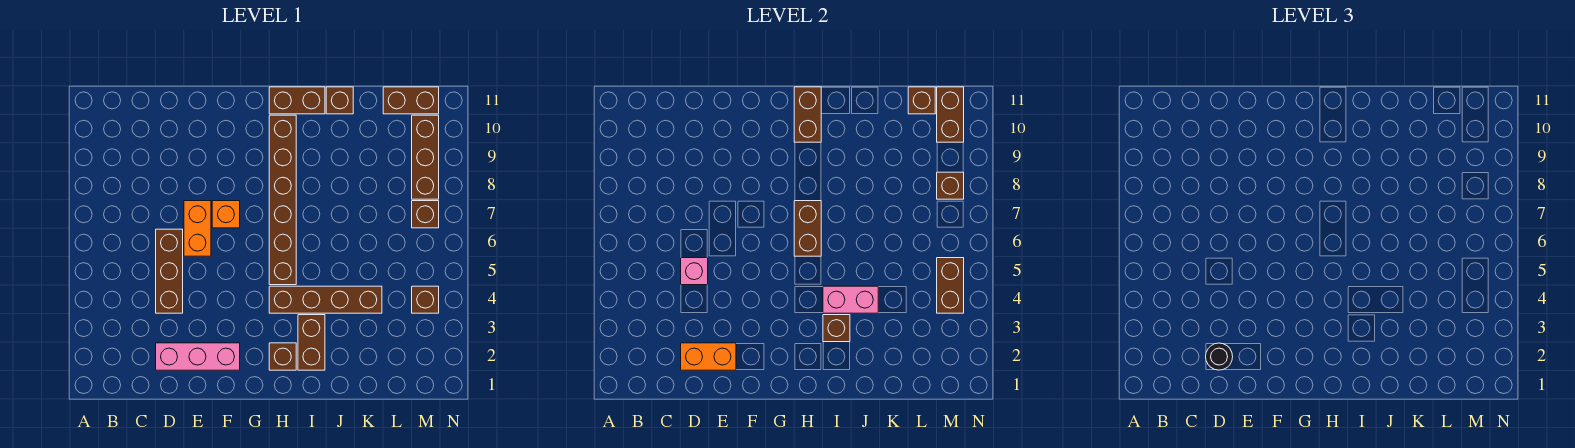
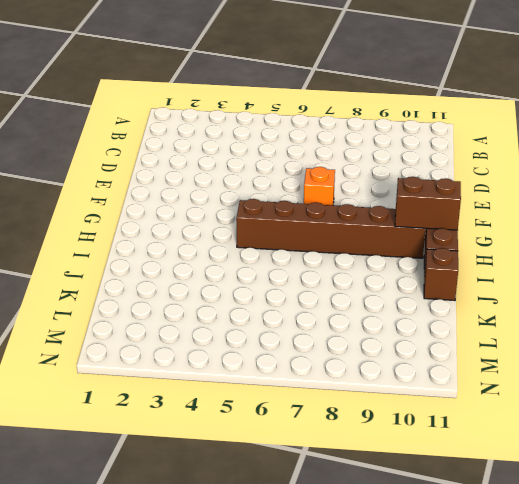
none -> pink brick D2:F2 level 1
none -> brown brick D4:D6 level 1
none -> orange brick E6:E7 level 1

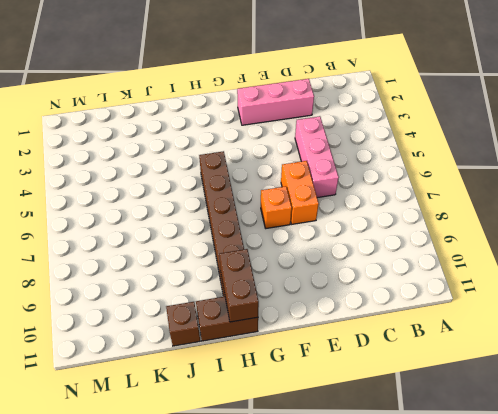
pink brick D4:D6 level 1 -> brown brick D4:D6 level 1
none -> brown brick H2 level 1
none -> brown brick H4:K4 level 1
none -> brown brick I2:I3 level 1

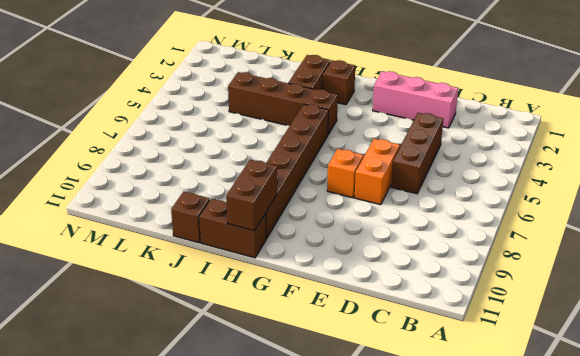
none -> brown brick L11:M11 level 1
none -> brown brick M4 level 1
none -> brown brick M7 level 1

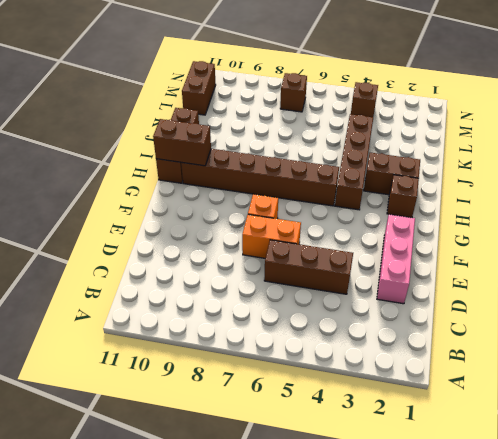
none -> brown brick M8:M10 level 1
none -> orange brick D2:E2 level 2
none -> pink brick D5 level 2

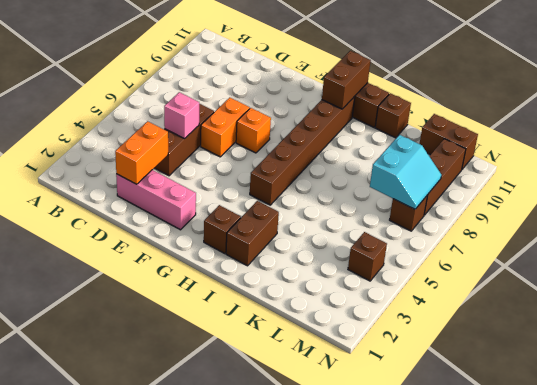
orange brick D2:D3 level 2 -> orange brick D2:E2 level 2
cyan slope L7:M8 level 2 top L -> brown brick M8 level 2
none -> brown brick H4:K4 level 1
none -> brown brick H6:H7 level 2
none -> brown brick I3 level 2

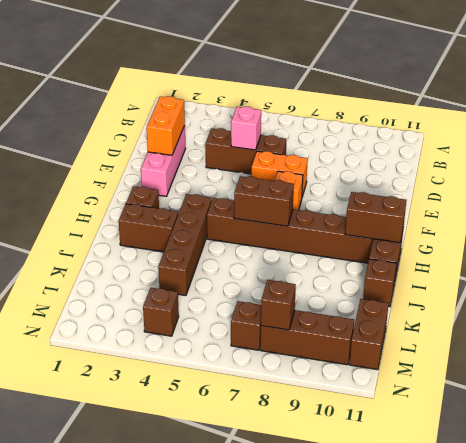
none -> brown brick I3 level 2
none -> pink brick I4:J4 level 2
none -> brown brick L11 level 2

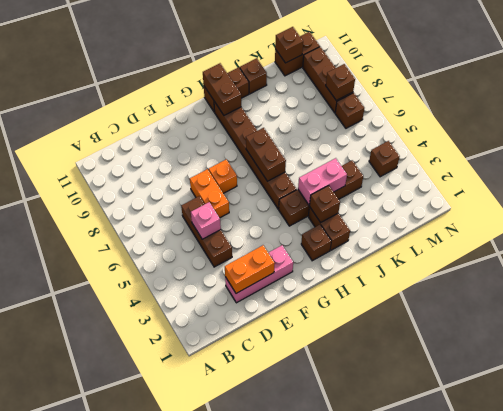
none -> brown brick M4:M5 level 2
none -> brown brick M10:M11 level 2
none -> black round brick D2 level 3

